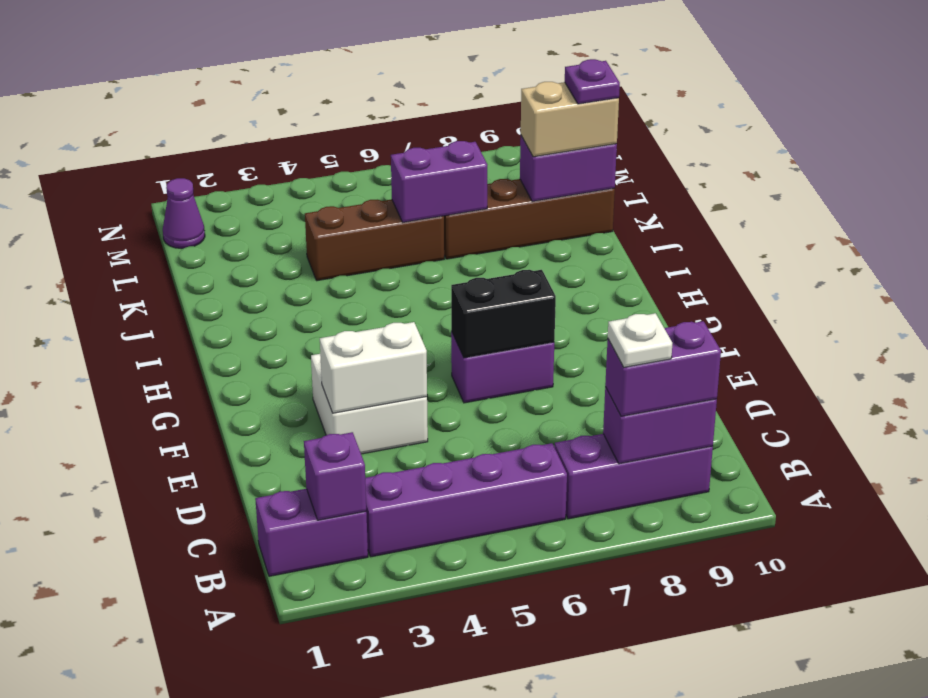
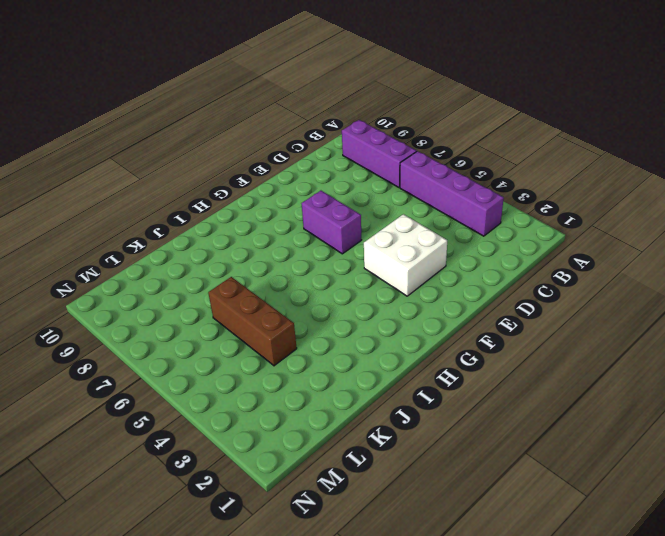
none -> purple brick B1:B2 level 1
none -> brown brick K7:K10 level 1
none -> purple cone M1 level 1

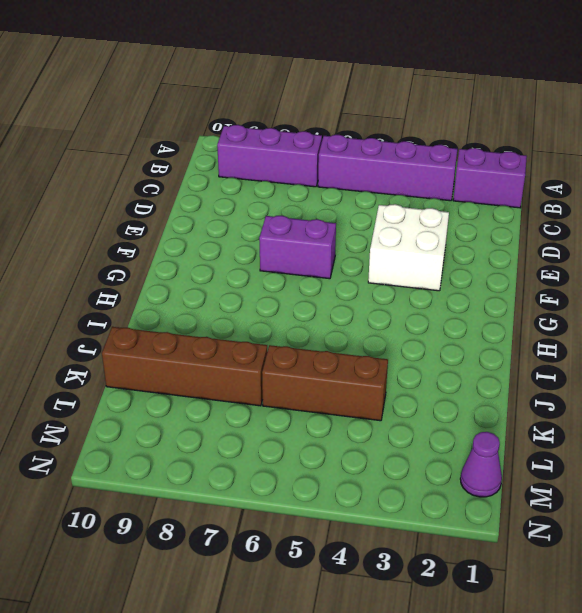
none -> purple brick B2 level 2
none -> purple brick B8:B9 level 2
none -> white brick E3:E4 level 2

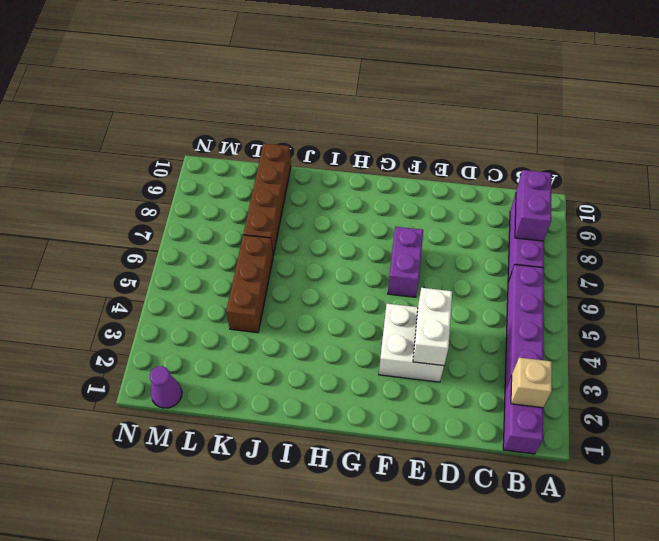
tan brick B2 level 2 -> purple brick B2 level 2
none -> black brick F6:F7 level 2
none -> purple brick K6:K7 level 2
none -> purple brick K9:K10 level 2

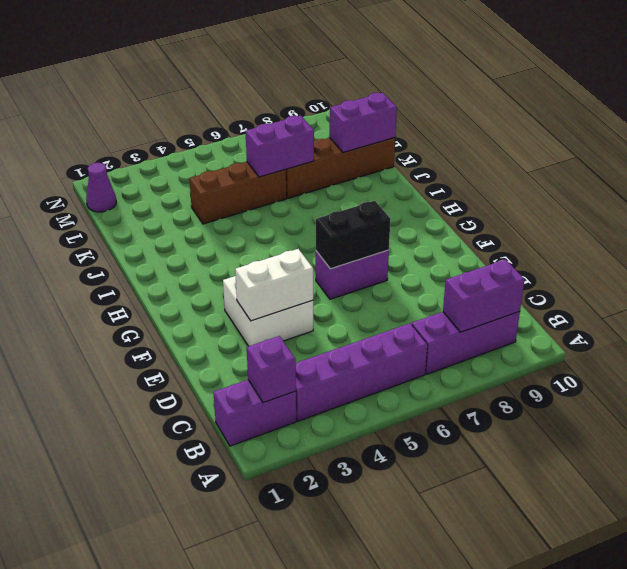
none -> purple brick B8:B9 level 3
none -> tan brick K9:K10 level 3
none -> white plate B8 level 4

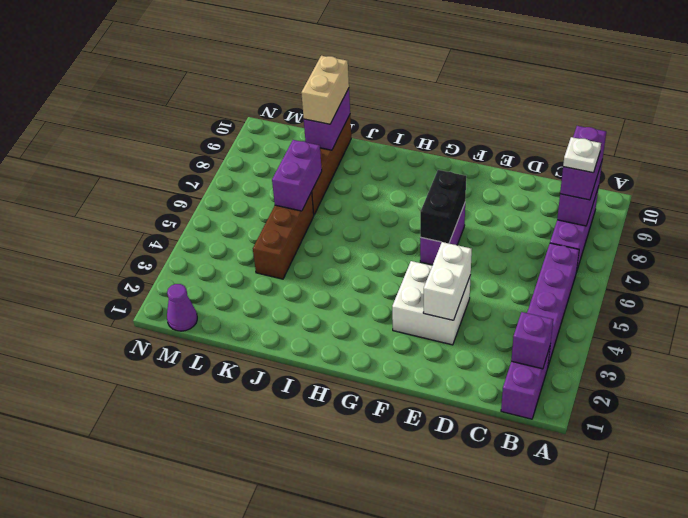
none -> purple plate K10 level 4

